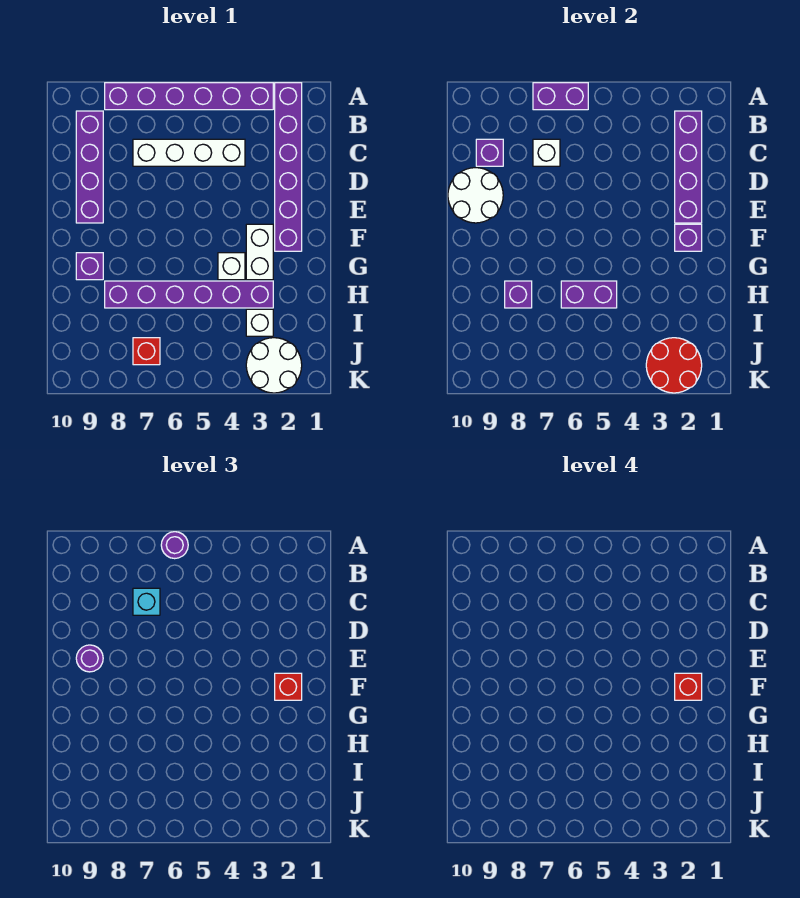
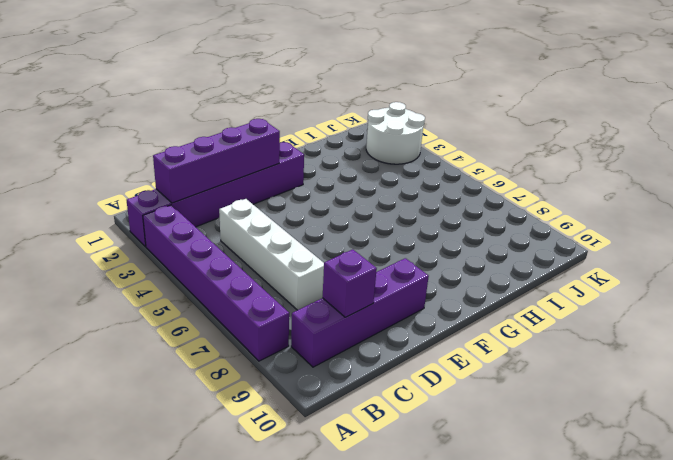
none -> white brick F3:G3 level 1
none -> white brick G4 level 1
none -> purple brick G9 level 1

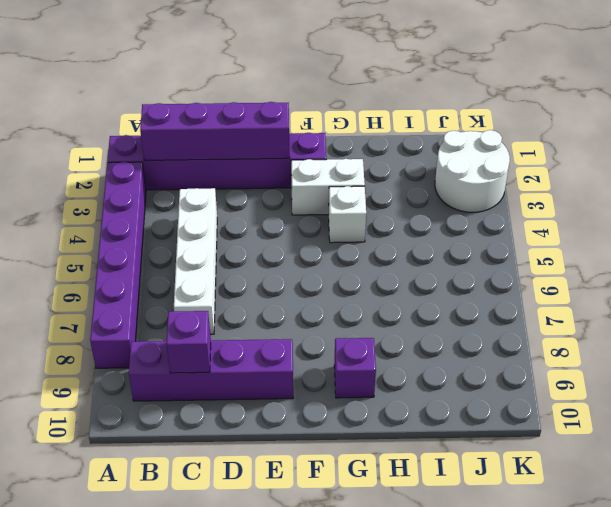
none -> purple brick H3:H8 level 1
none -> white brick I3 level 1
none -> red brick J7 level 1

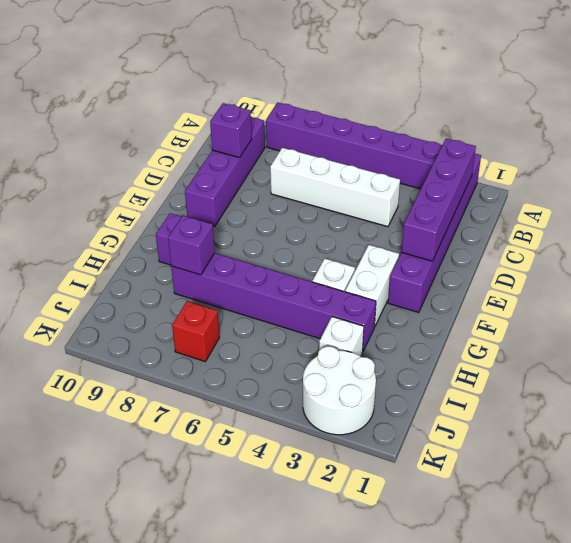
none -> purple brick A6:A7 level 2
none -> white brick C7 level 2
none -> white round brick D9:E10 level 2

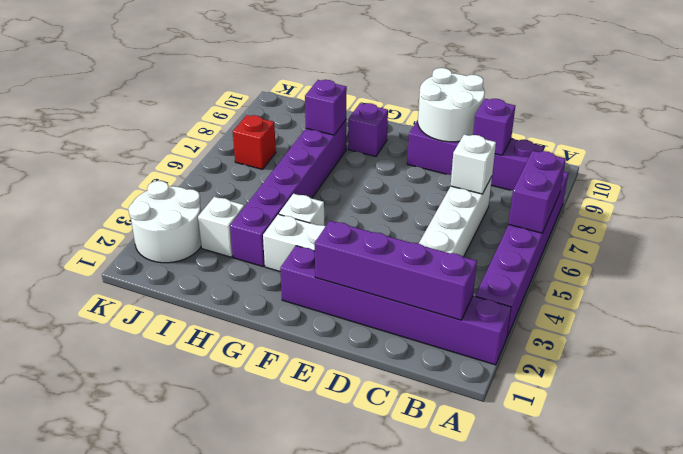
none -> purple brick F2 level 2
none -> purple brick H5:H6 level 2
none -> red round brick J2:K3 level 2

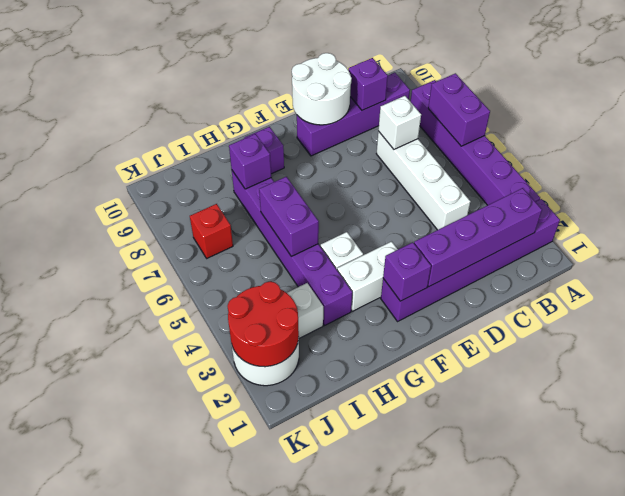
none -> purple round brick A6 level 3
none -> cyan brick C7 level 3
none -> purple round brick E9 level 3

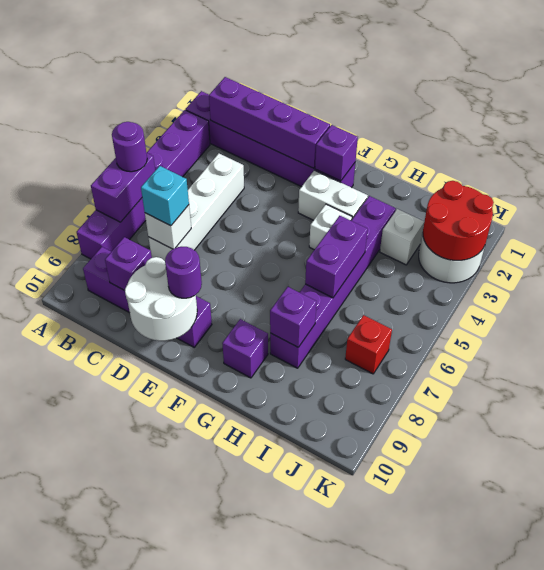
none -> red brick F2 level 3
none -> red brick F2 level 4

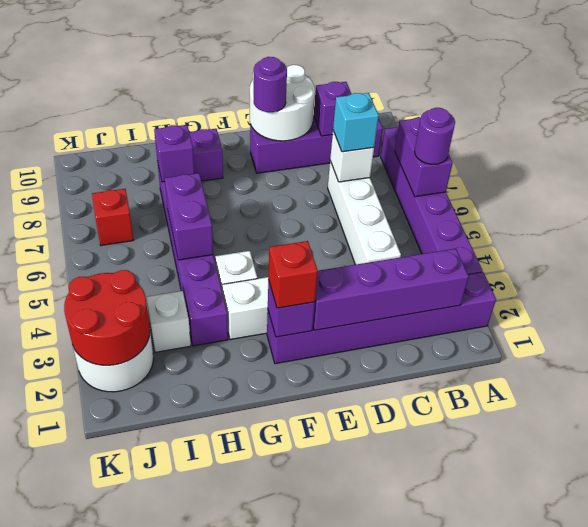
none -> red brick F2 level 4

